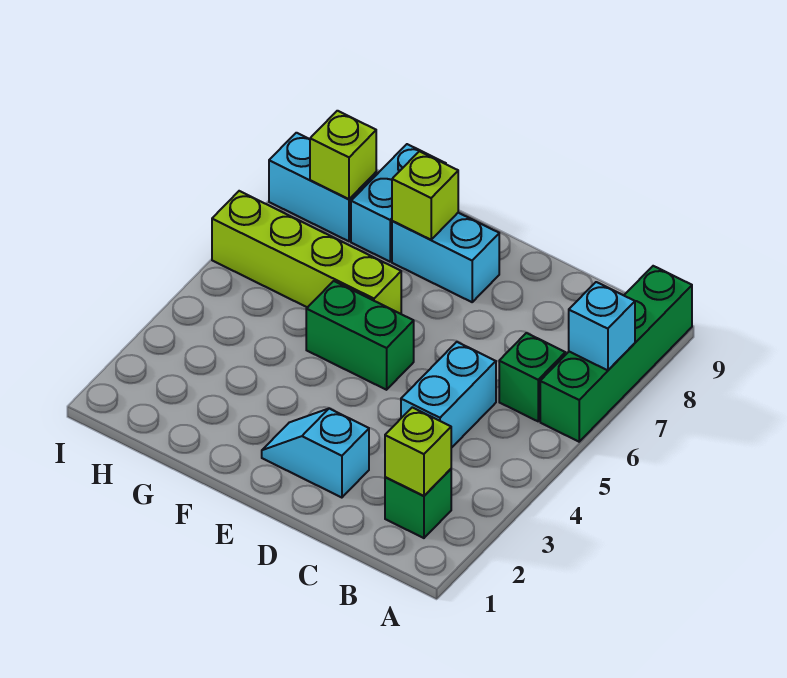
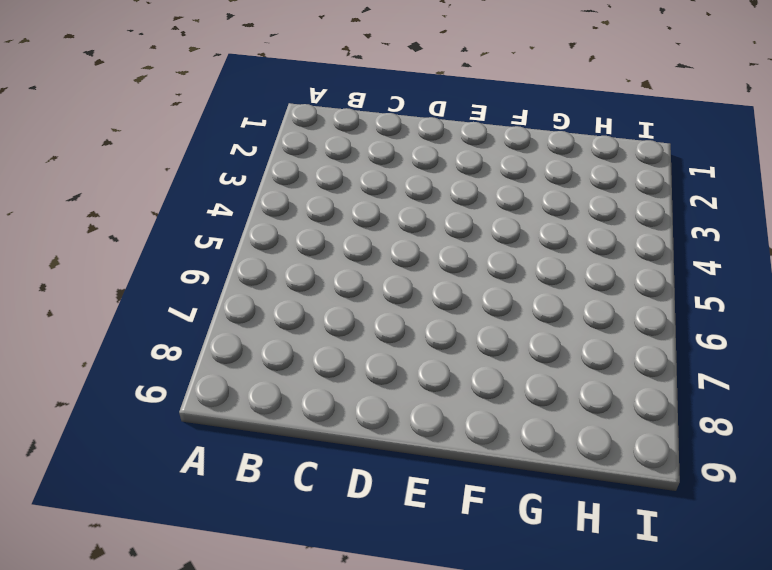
none -> green brick A6:A9 level 1
none -> green brick B2 level 1
none -> green brick B6 level 1

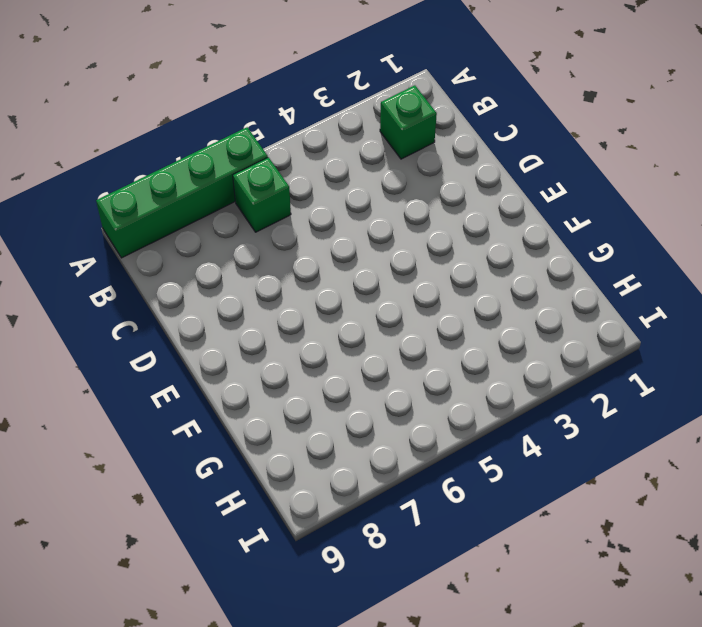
none -> cyan brick C4:C5 level 1
none -> cyan slope D2:E2 level 1 top D
none -> green brick E5:F5 level 1

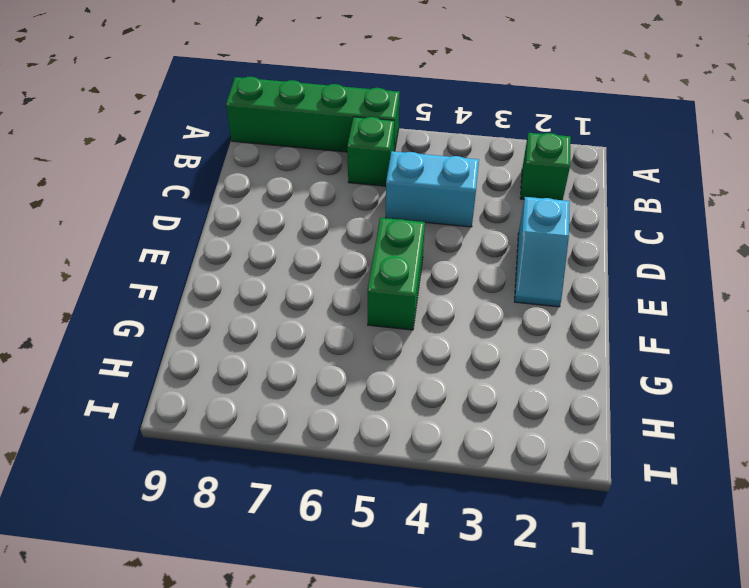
none -> cyan brick E8:F8 level 1
none -> lime brick F6:I6 level 1
none -> cyan brick G8:G9 level 1

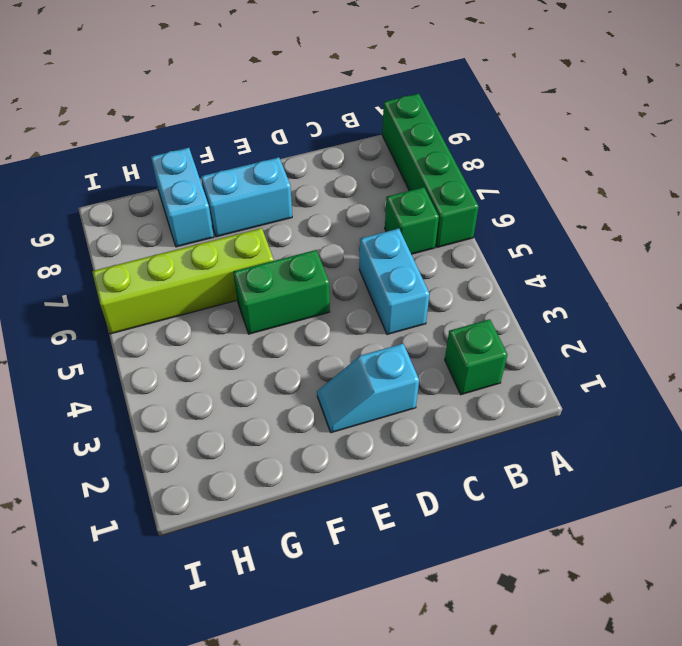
none -> cyan brick H8:I8 level 1
none -> cyan brick A7 level 2
none -> lime brick B2 level 2

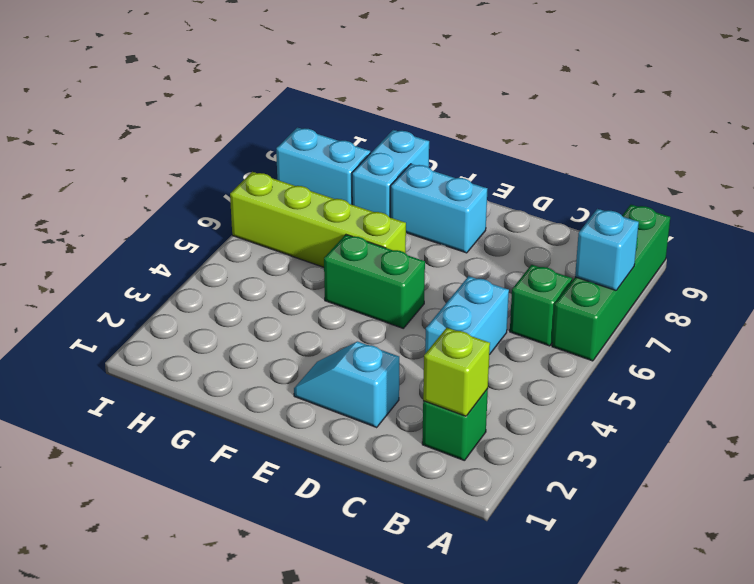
none -> lime brick F8 level 2
none -> lime brick H8 level 2

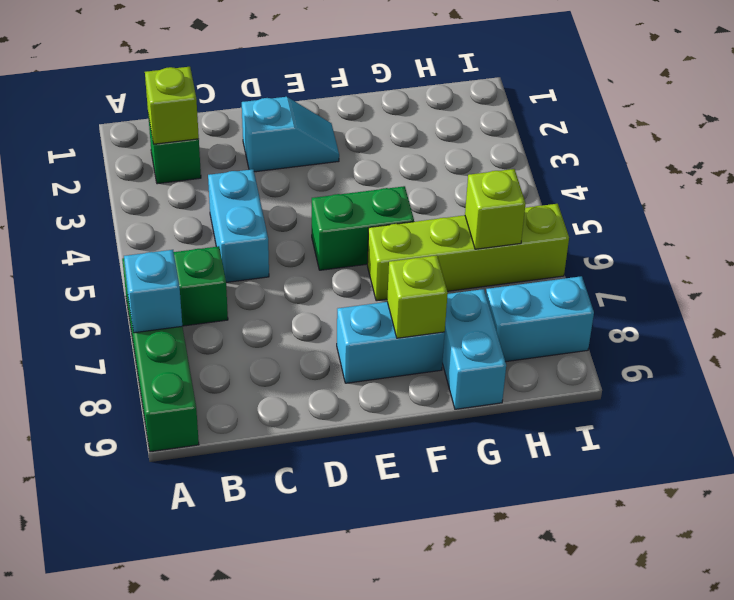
lime brick H6 level 2 -> lime brick H8 level 2

